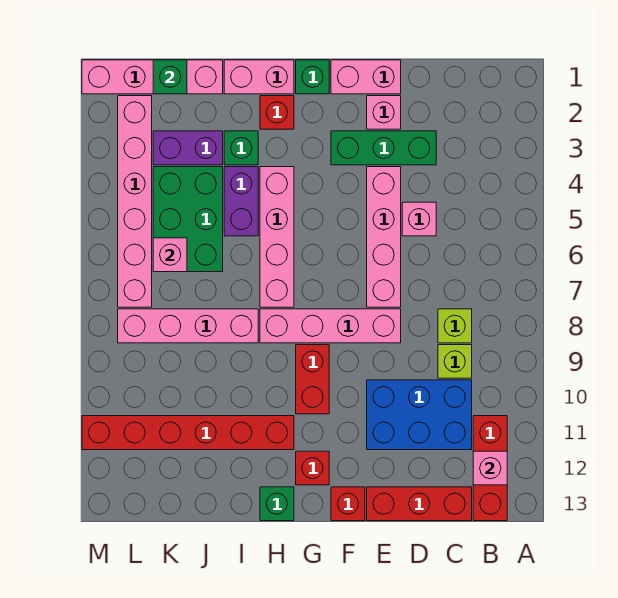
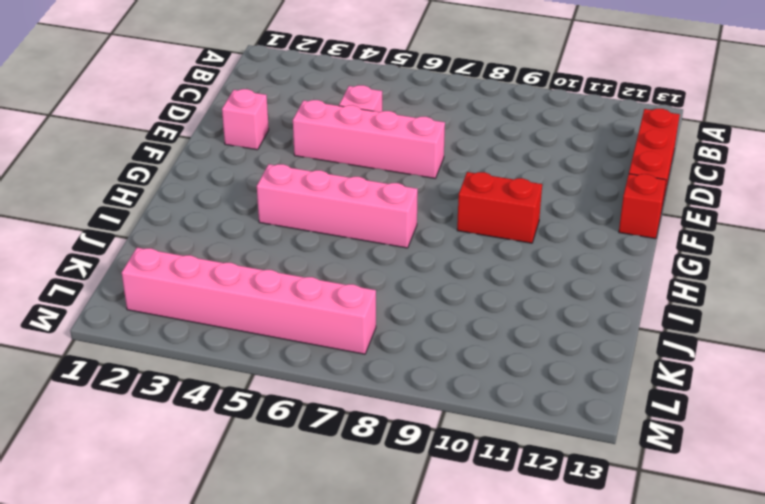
none -> red brick B11:B13 level 1
none -> lime brick C8 level 1
none -> lime brick C9 level 1
none -> blue brick C10:E11 level 1

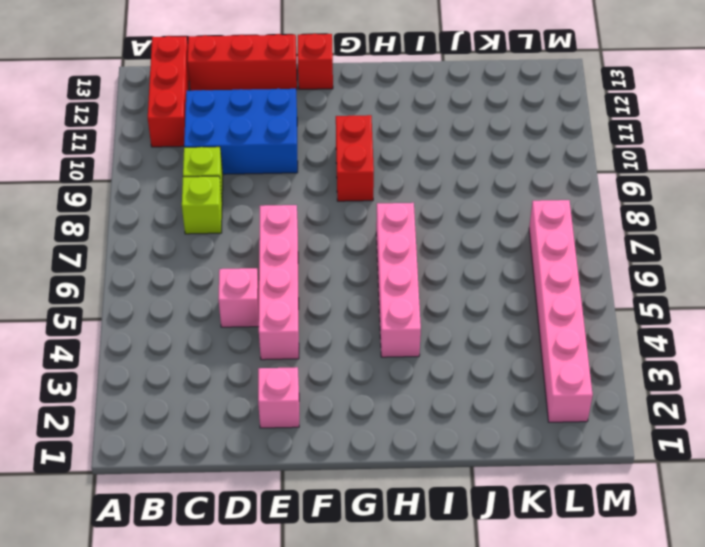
none -> green brick D3:F3 level 1
none -> pink brick E1:F1 level 1
none -> pink brick E8:H8 level 1
none -> green brick G1 level 1

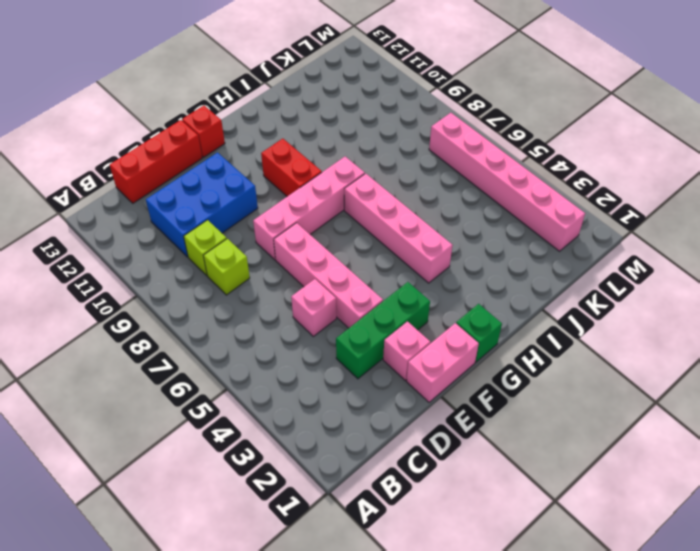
none -> red brick B11:B13 level 1
none -> red brick G12 level 1
none -> pink brick H1:I1 level 1
none -> red brick H2 level 1

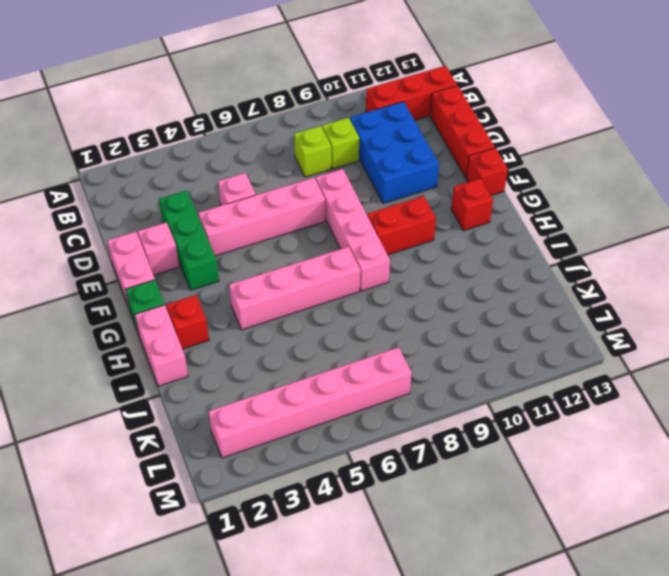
none -> red brick H11:M11 level 1
none -> green brick H13 level 1
none -> green brick I3 level 1
none -> purple brick I4:I5 level 1

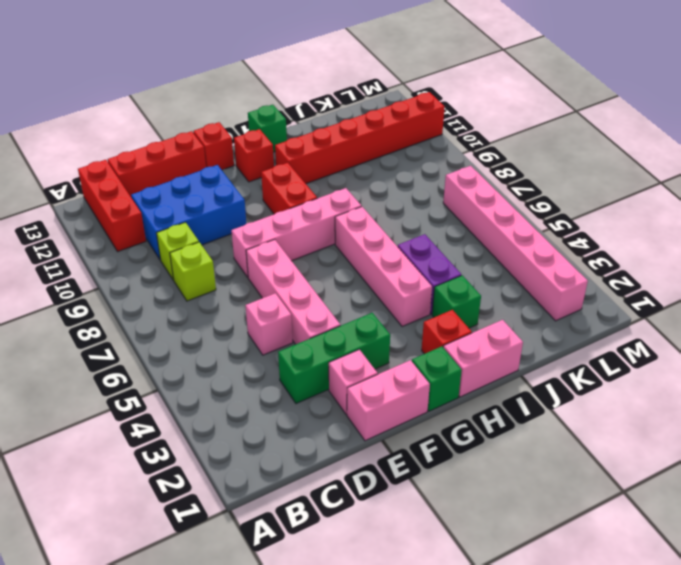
none -> pink brick I8:L8 level 1
none -> pink brick J1:M1 level 1
none -> purple brick J3:K3 level 1
none -> green brick J4:K6 level 1

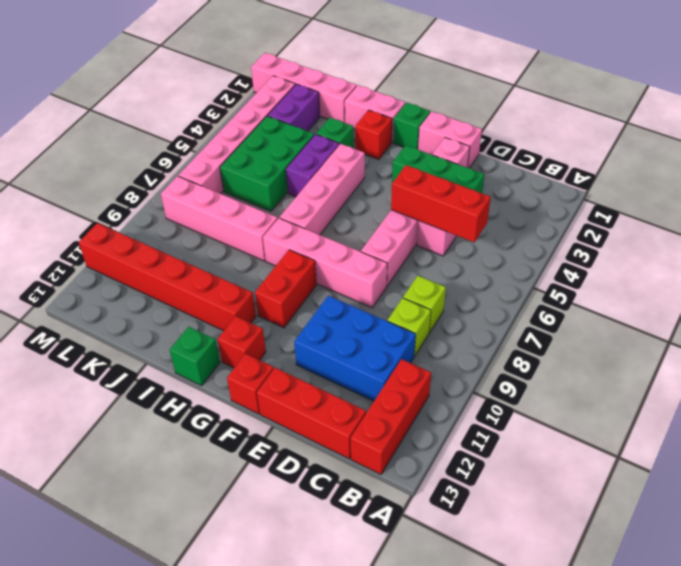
red brick C5:E5 level 2 -> none
purple brick K2:K3 level 1 -> purple brick J3:K3 level 1
none -> pink brick B12 level 2
none -> green brick K1 level 2
none -> pink brick K6 level 2

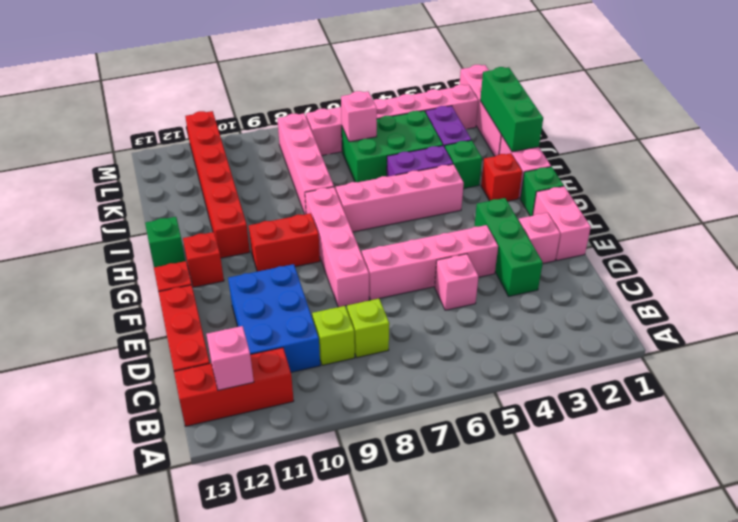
green brick I1:K1 level 2 -> green brick K1 level 2

